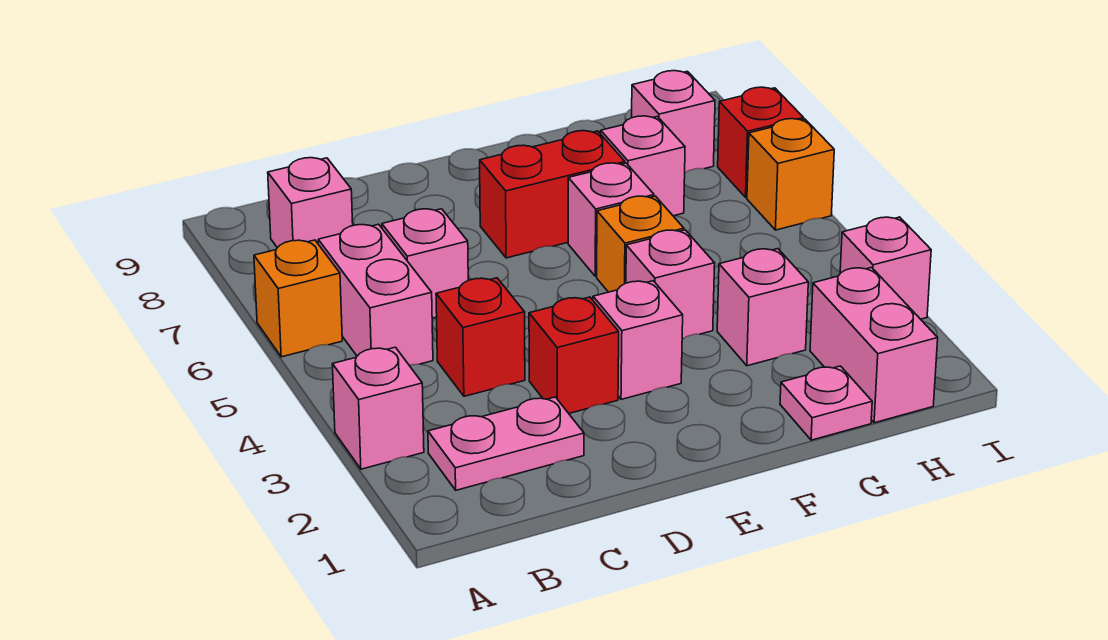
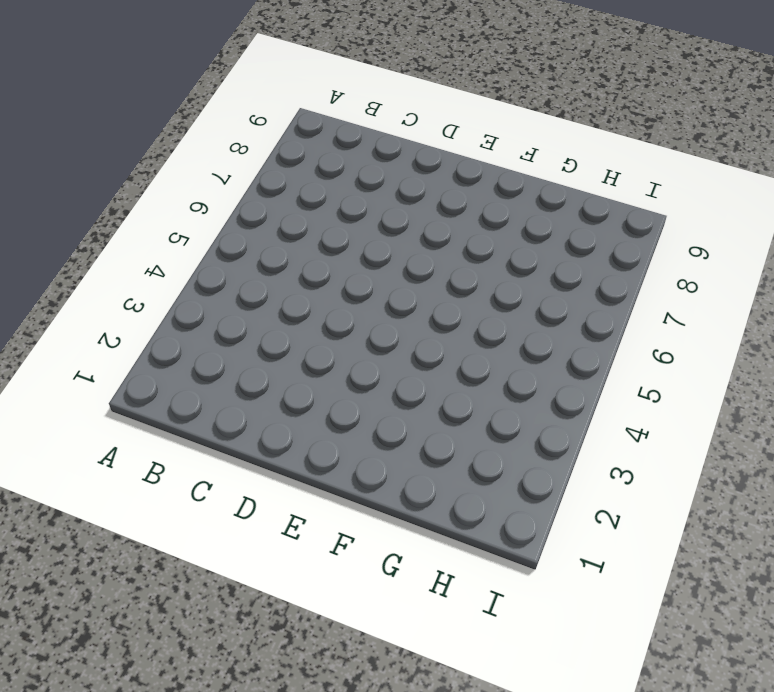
none -> pink brick A3 level 1
none -> orange brick A6 level 1
none -> pink plate B2:C2 level 1

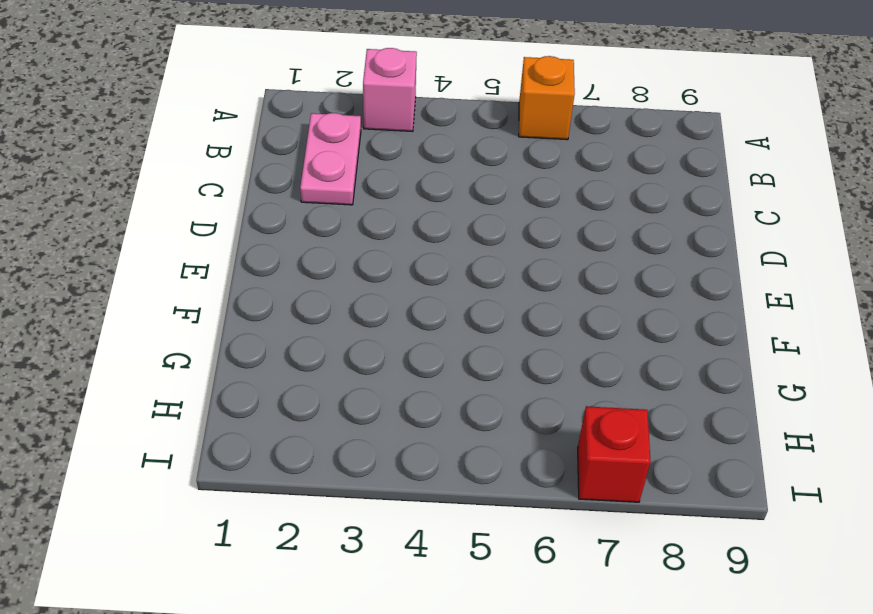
none -> pink brick B5:B6 level 1
none -> pink brick B8 level 1
none -> red brick C4 level 1

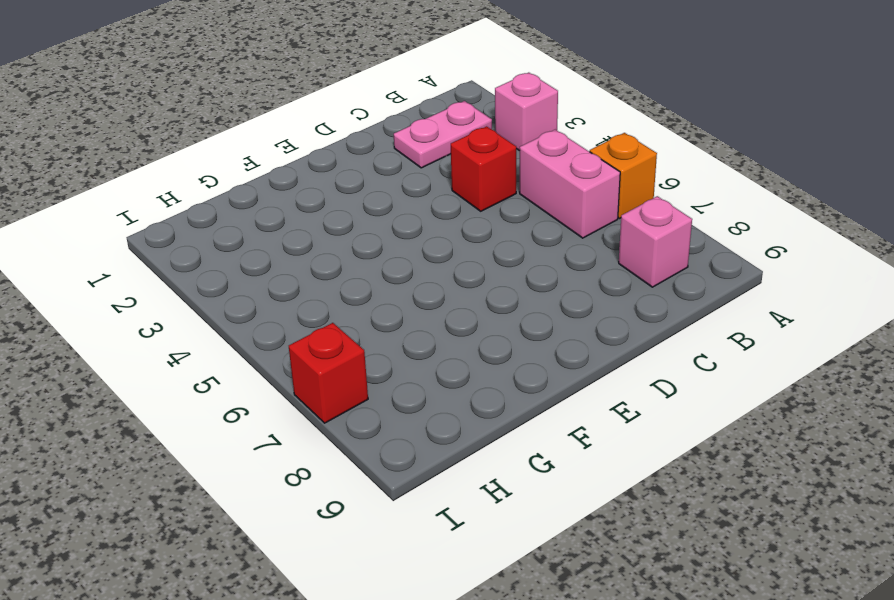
none -> pink brick C6 level 1
none -> red brick D3 level 1
none -> pink brick E3 level 1

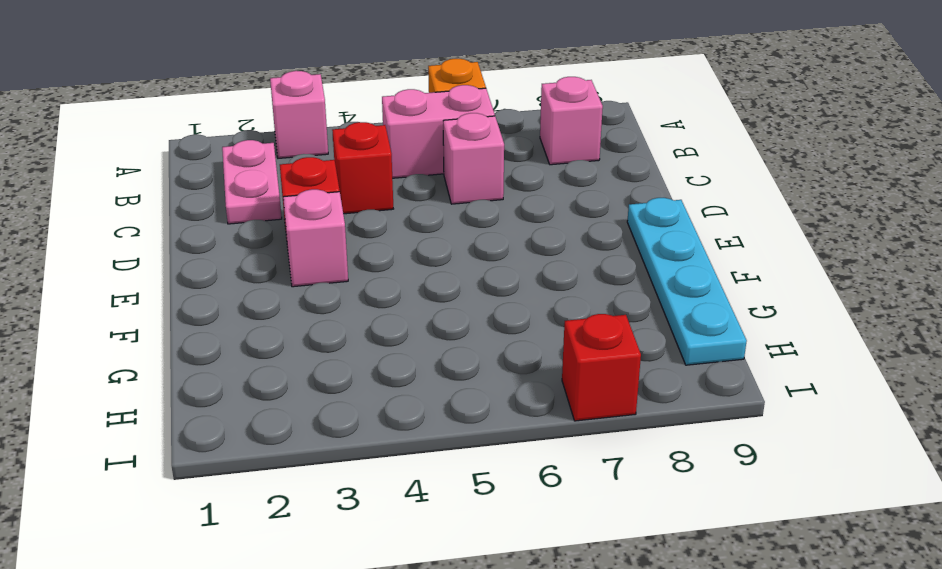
cyan plate E9:H9 level 1 -> none
none -> red brick E7:F7 level 1
none -> pink brick F4 level 1
none -> orange brick F5 level 1

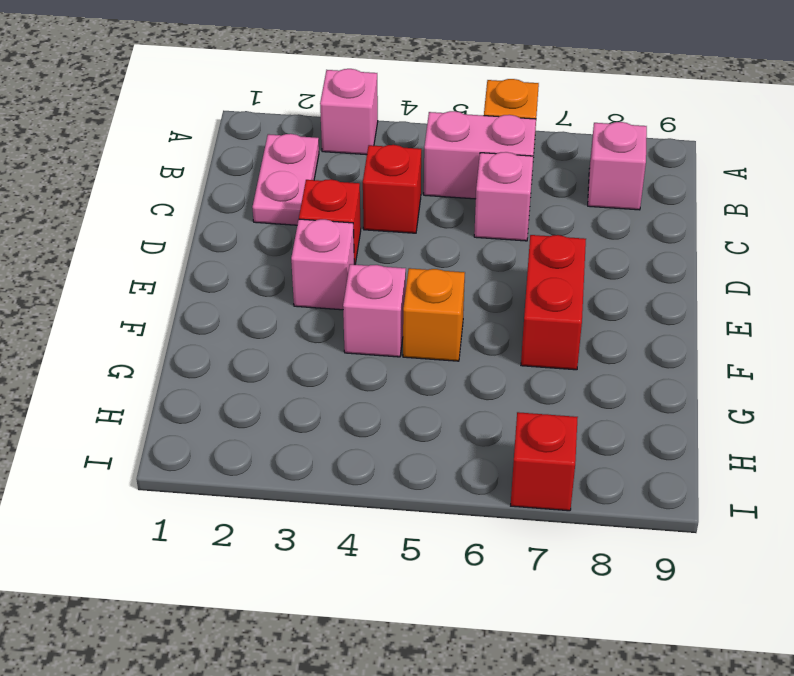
none -> pink brick F6 level 1
none -> pink plate G1 level 1
none -> pink brick G3 level 1

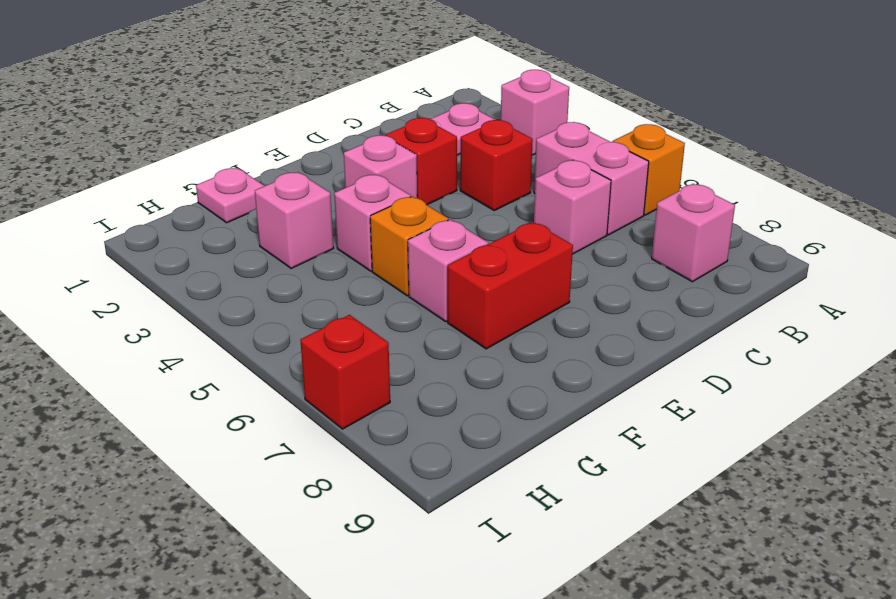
none -> pink brick G7 level 1
none -> pink brick H1:H2 level 1
none -> pink brick H8 level 1

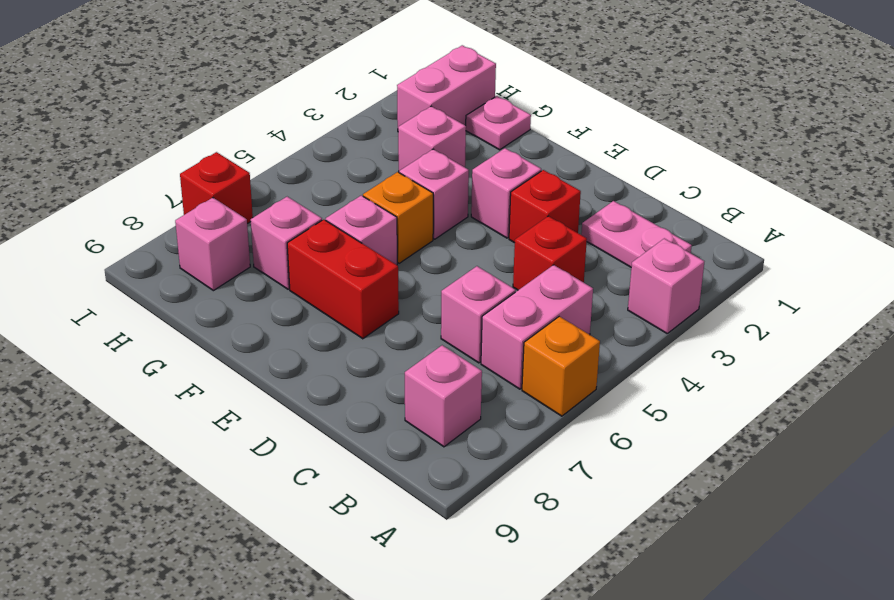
none -> pink brick I3 level 1
none -> orange brick I6 level 1

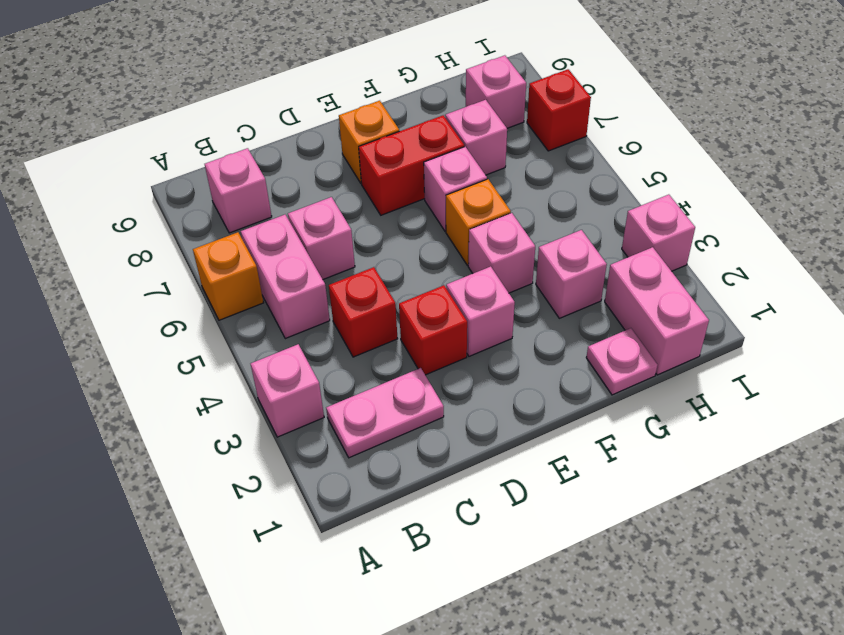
orange brick E8 level 1 -> orange brick I6 level 1

